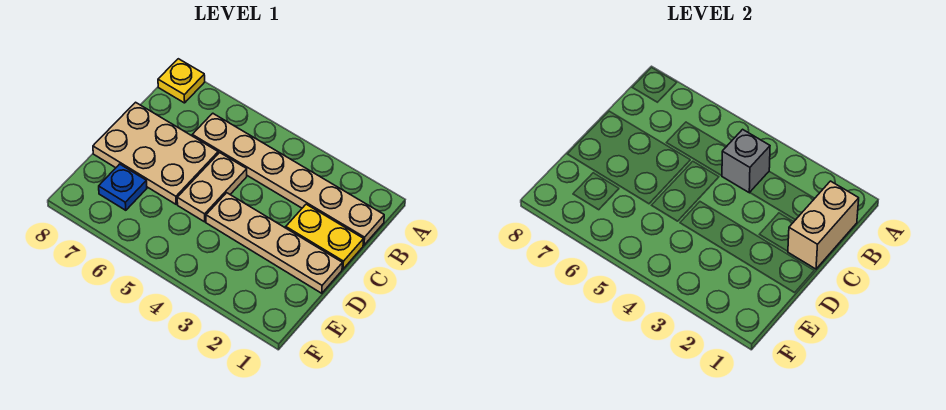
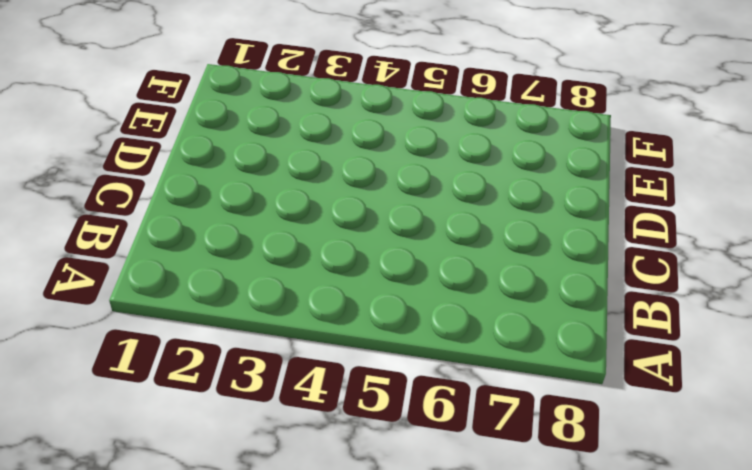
none -> yellow plate A8 level 1
none -> tan plate B1:B6 level 1

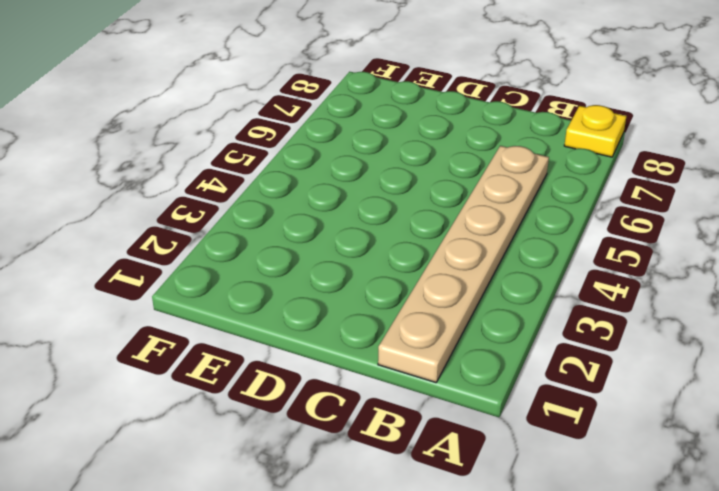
none -> yellow plate C1:C2 level 1
none -> tan plate C5:D5 level 1

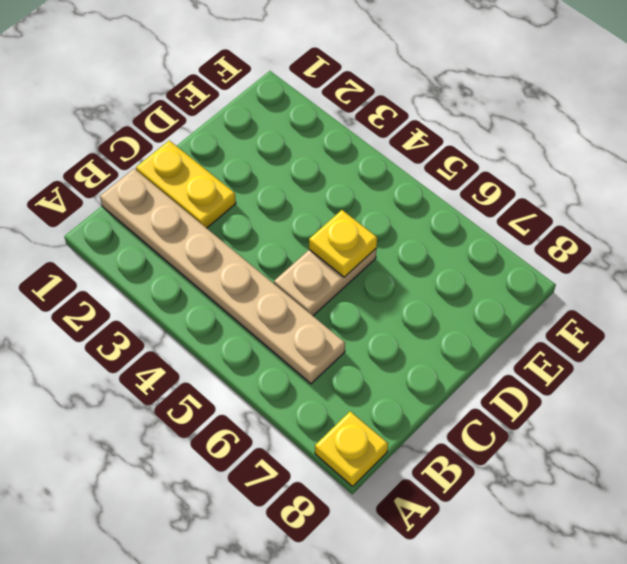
yellow plate D5 level 2 -> none
none -> tan plate C6:D8 level 1
none -> tan plate D1:D4 level 1

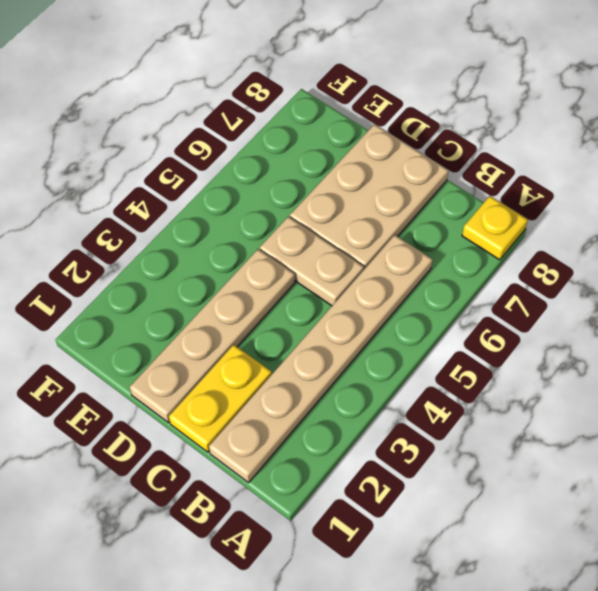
none -> blue plate E7 level 1
none -> tan brick B1:C1 level 2

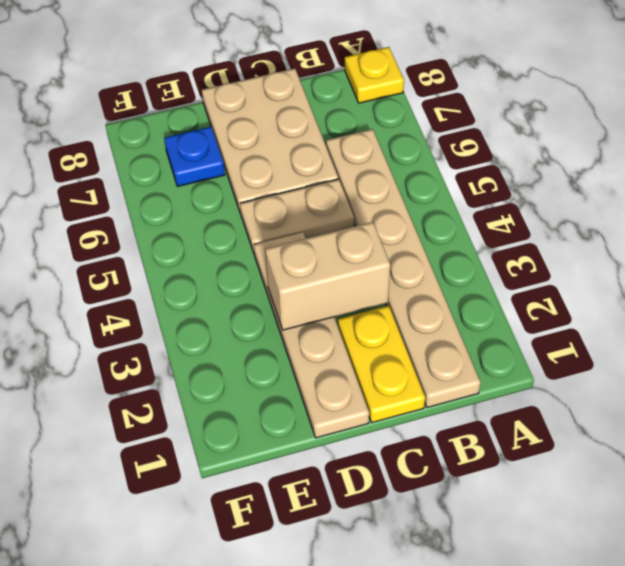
tan brick C3:D3 level 2 -> tan brick B1:C1 level 2
none -> grey brick B4 level 2

